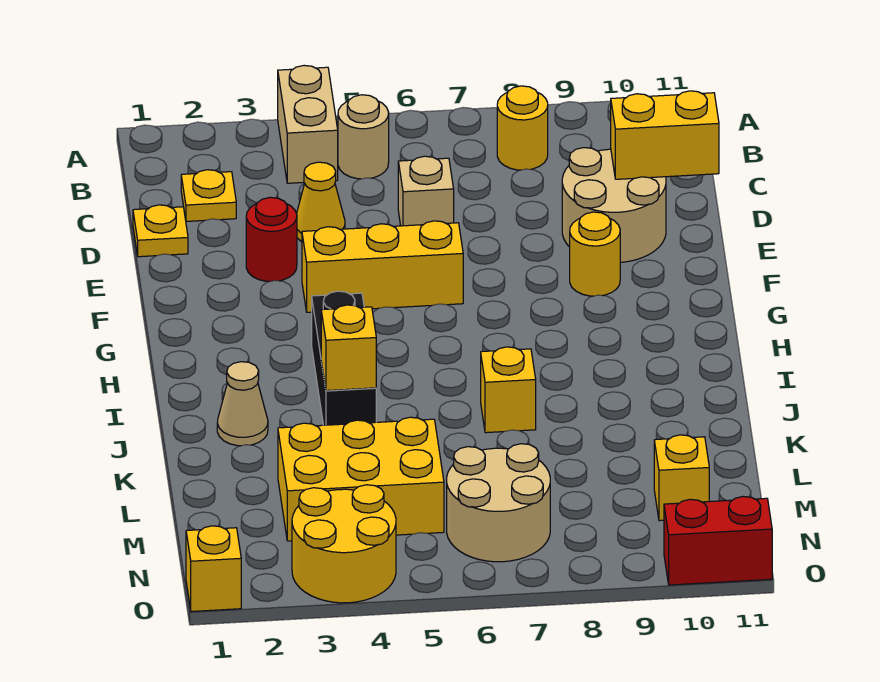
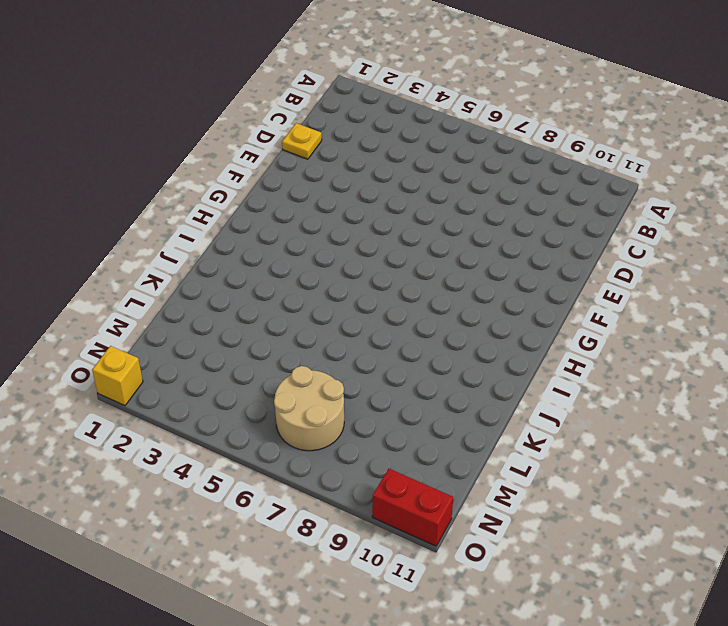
none -> tan brick A4:B4 level 1
none -> tan round brick B5 level 1
none -> yellow round brick B8 level 1

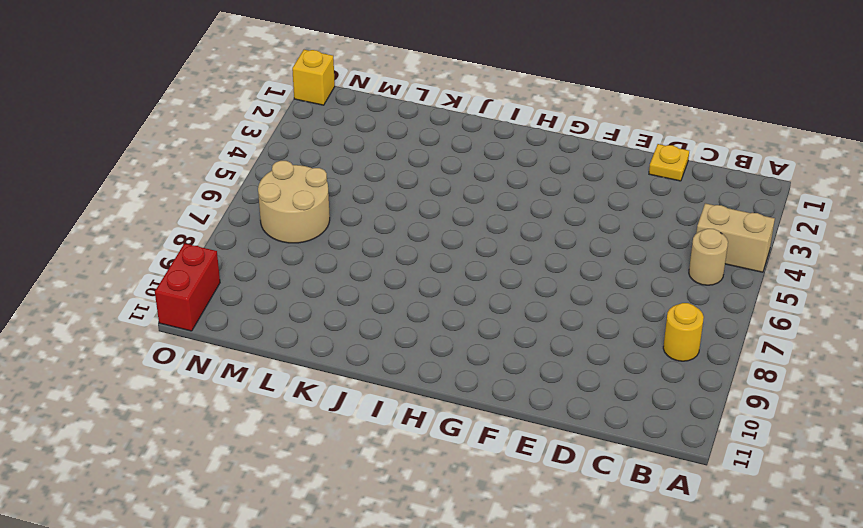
none -> yellow plate C2 level 1
none -> yellow cone D4 level 1
none -> tan brick D6 level 1

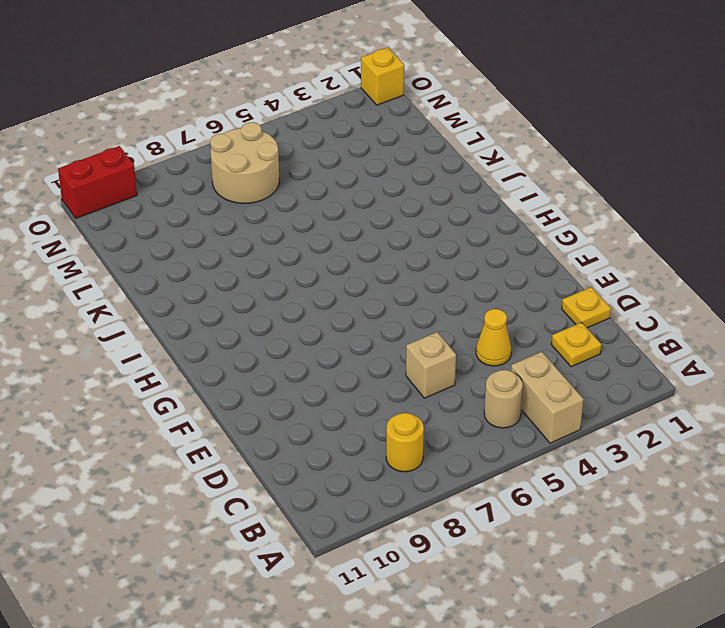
none -> tan round brick D9:E10 level 1
none -> red round brick E3 level 1
none -> yellow brick F4:F6 level 1

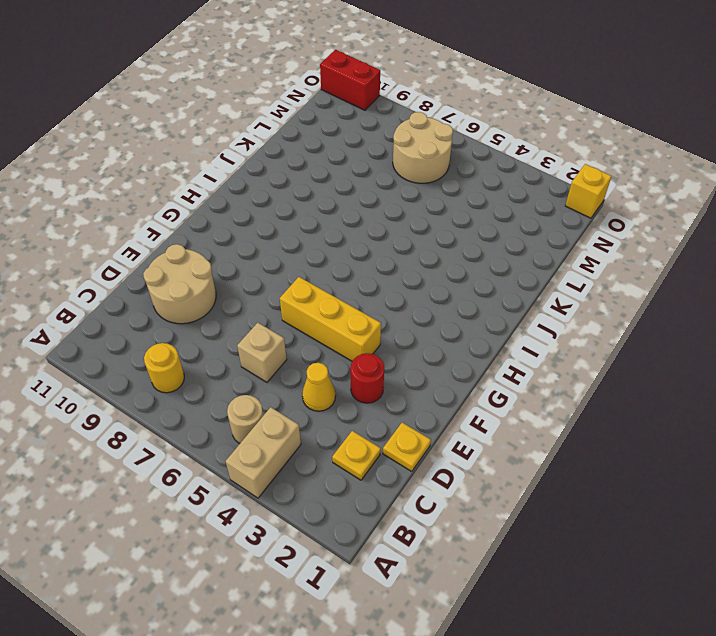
none -> yellow round brick F9 level 1
none -> black brick H4:J4 level 1
none -> tan cone J2 level 1

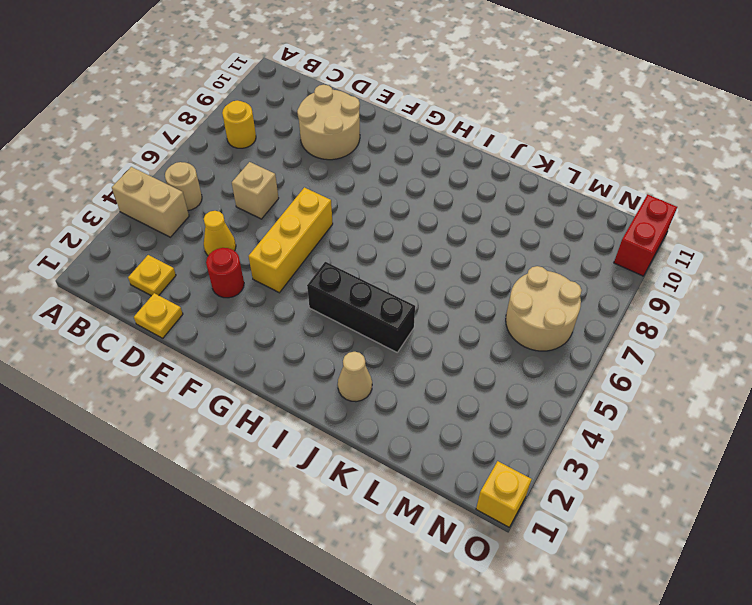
none -> yellow round brick F9 level 1
none -> yellow brick J7 level 1
none -> yellow brick L3:M5 level 1

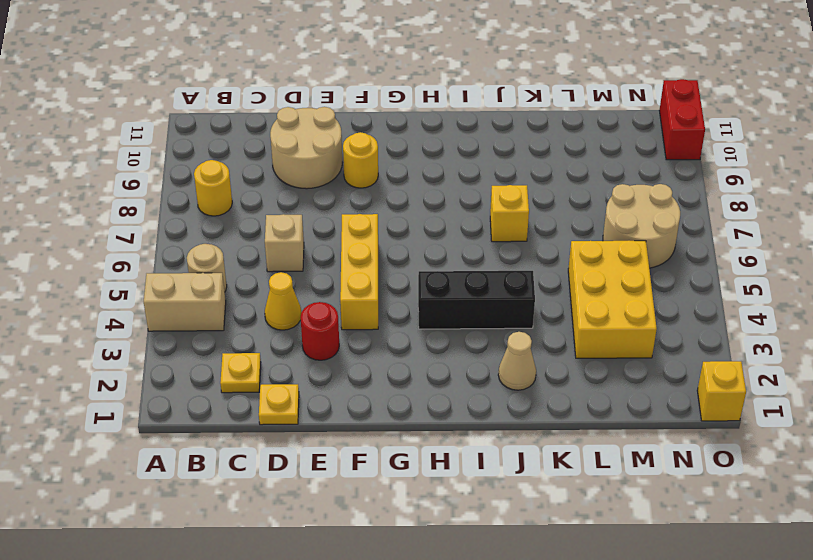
none -> yellow brick M10 level 1
none -> yellow round brick N3:O4 level 1
none -> yellow brick D10:D11 level 2

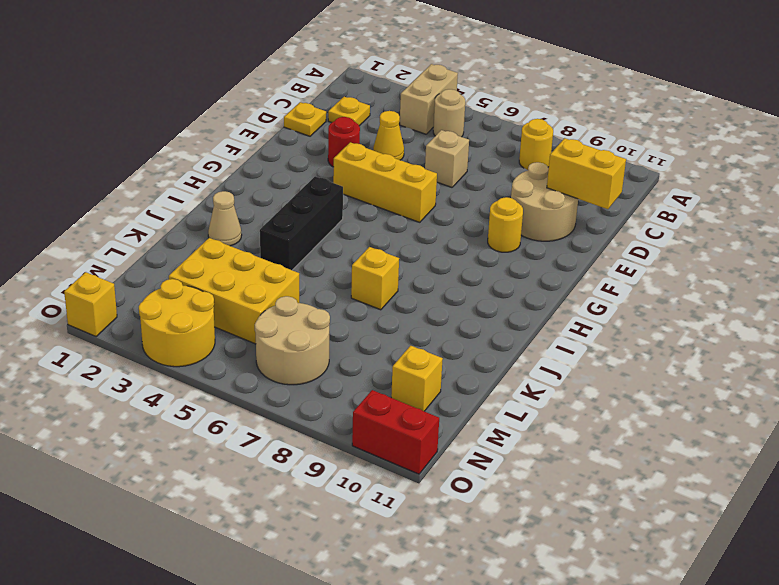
none -> yellow brick J4 level 2

